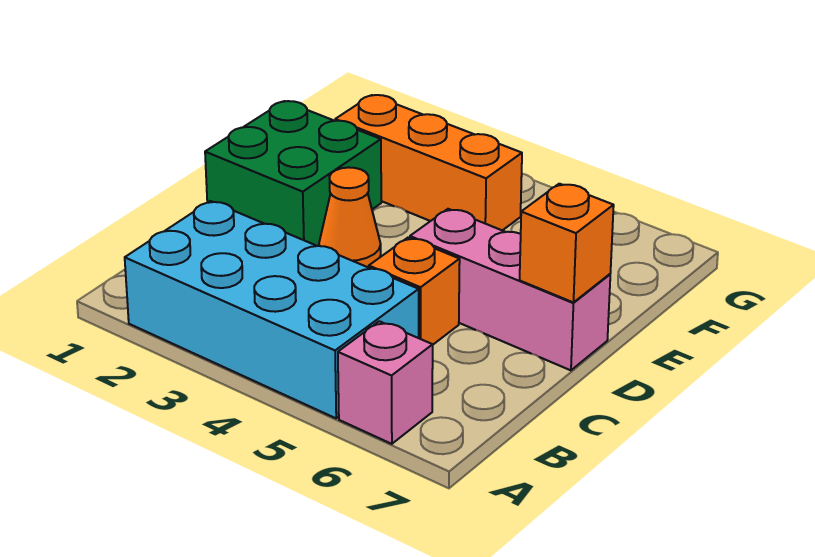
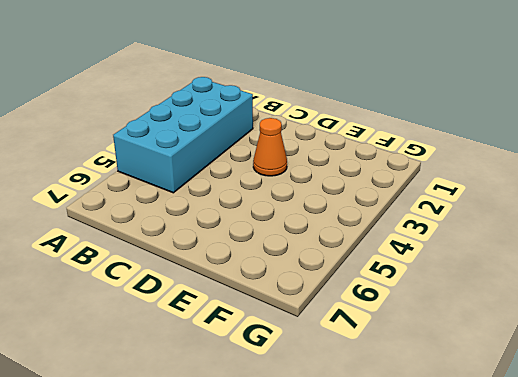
none -> pink brick A6 level 1
none -> orange brick C5 level 1

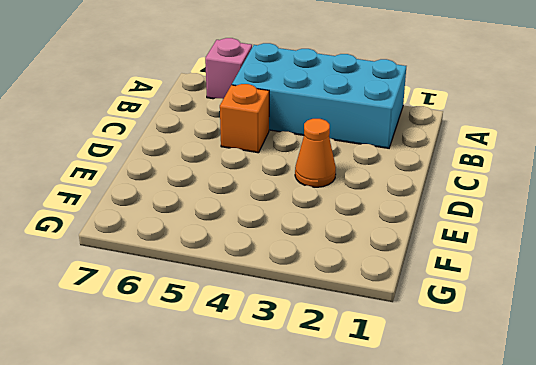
none -> green brick D1:E2 level 1
none -> pink brick D5:D7 level 1

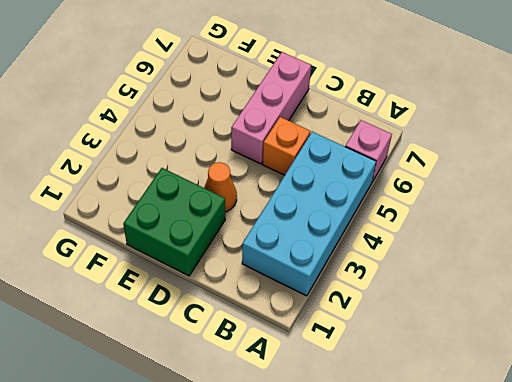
none -> orange brick F2:F4 level 1
none -> orange brick D7 level 2

